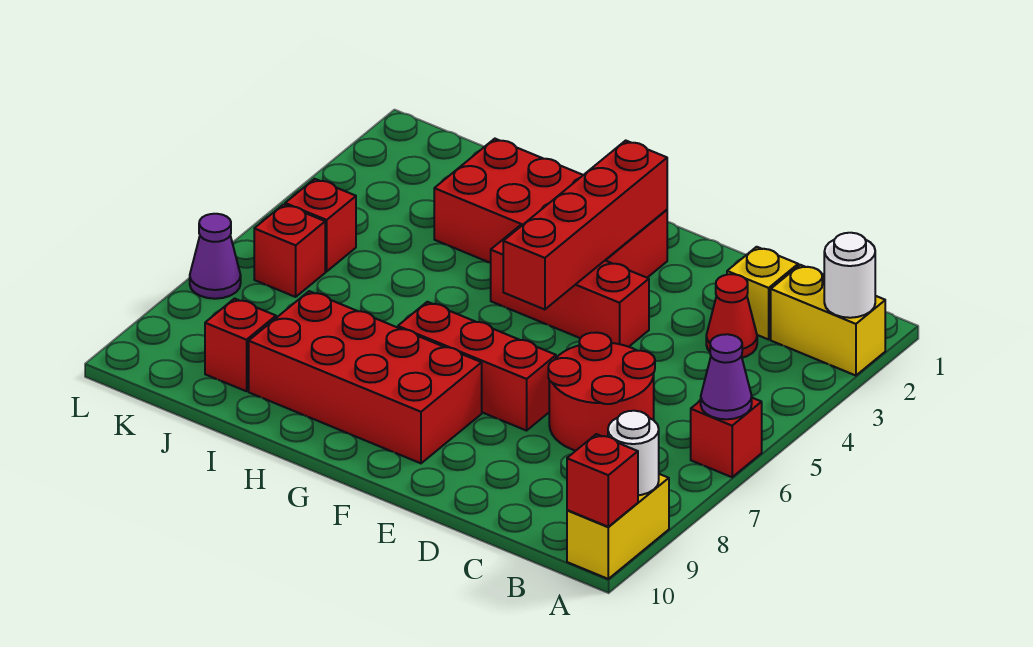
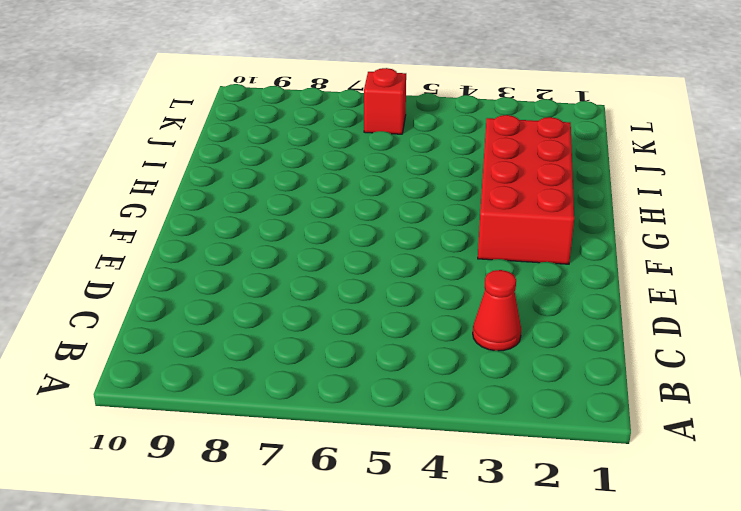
none -> yellow brick A2:B2 level 1
none -> red brick A6 level 1
none -> yellow brick A9:A10 level 1

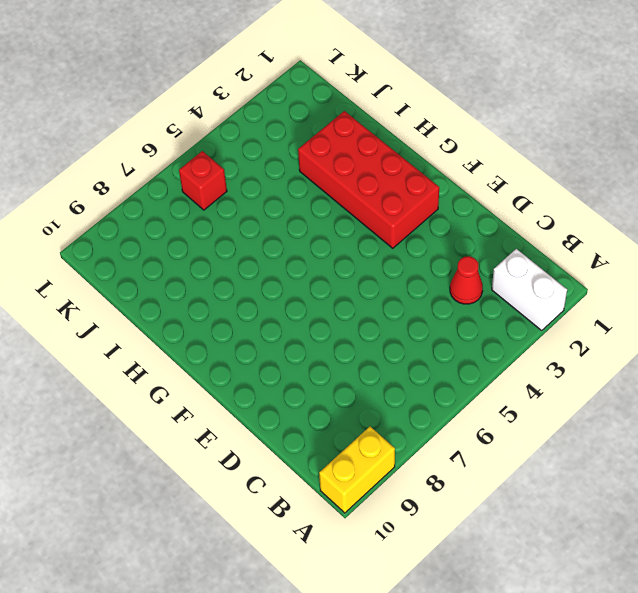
white brick A2:B2 level 1 -> yellow brick A2:B2 level 1
none -> red brick A6 level 1
none -> yellow brick C2 level 1
none -> red round brick C6:D7 level 1

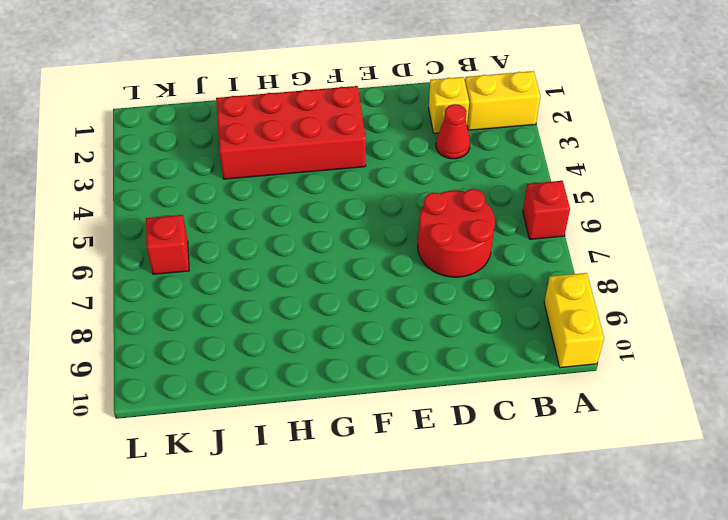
none -> red brick E4:G4 level 1
none -> red brick E7:G7 level 1
none -> red brick F8:I9 level 1

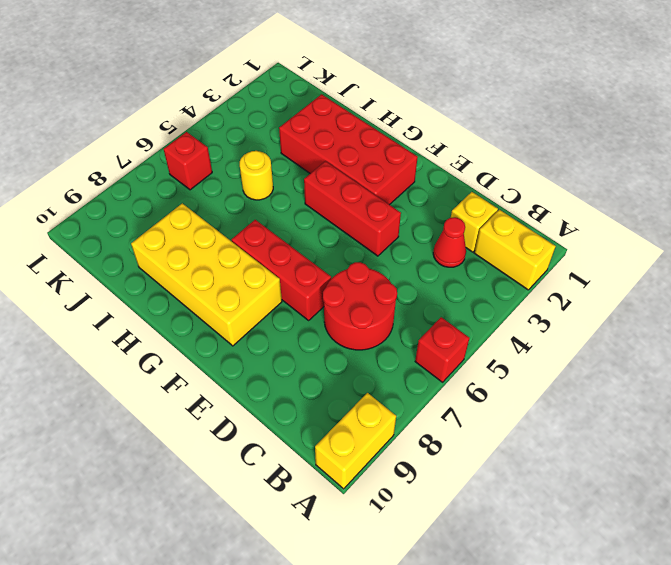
yellow brick F8:I9 level 1 -> red brick F8:I9 level 1
yellow round brick I5 level 1 -> none
none -> red brick J9 level 1
none -> red brick K5 level 1
none -> purple cone L7 level 1

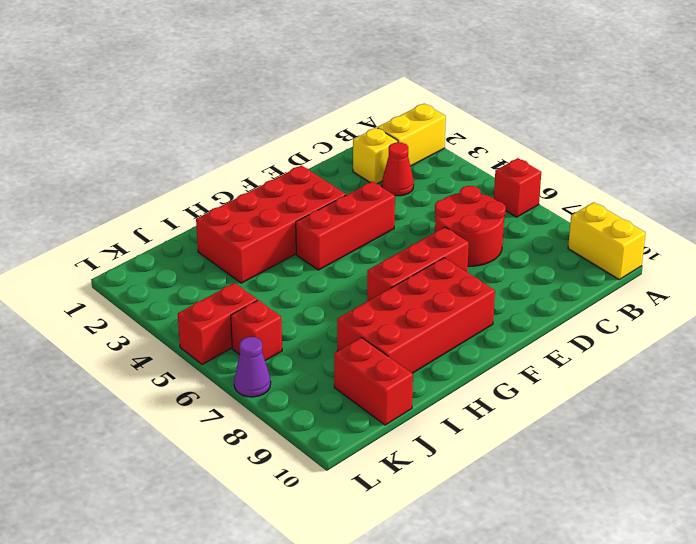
red brick J9:J10 level 1 -> red brick J9 level 1
red brick K5:L5 level 1 -> red brick K5 level 1
none -> white round brick A2 level 2
none -> purple cone A6 level 2
none -> white round brick A9 level 2

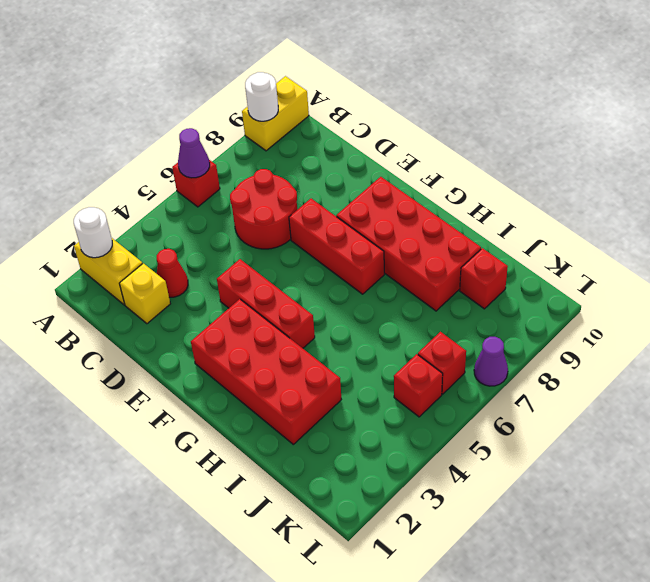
none -> red brick A10 level 2
none -> red brick F2:F5 level 2

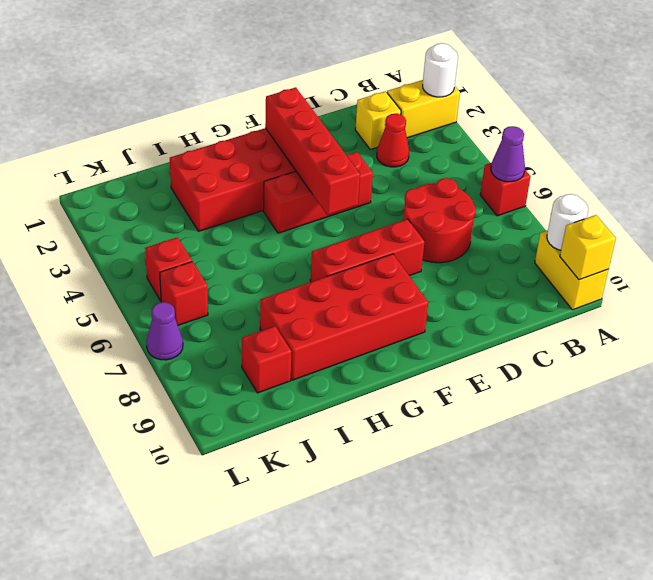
yellow brick A10 level 2 -> red brick A10 level 2

